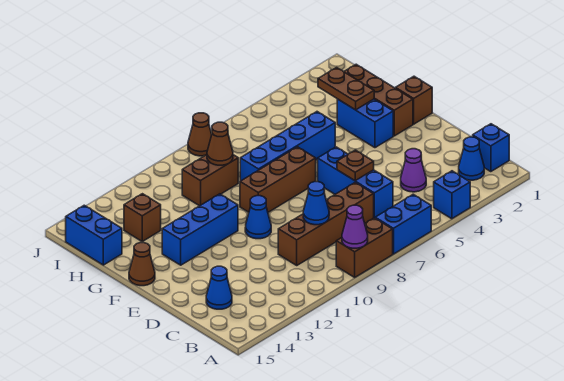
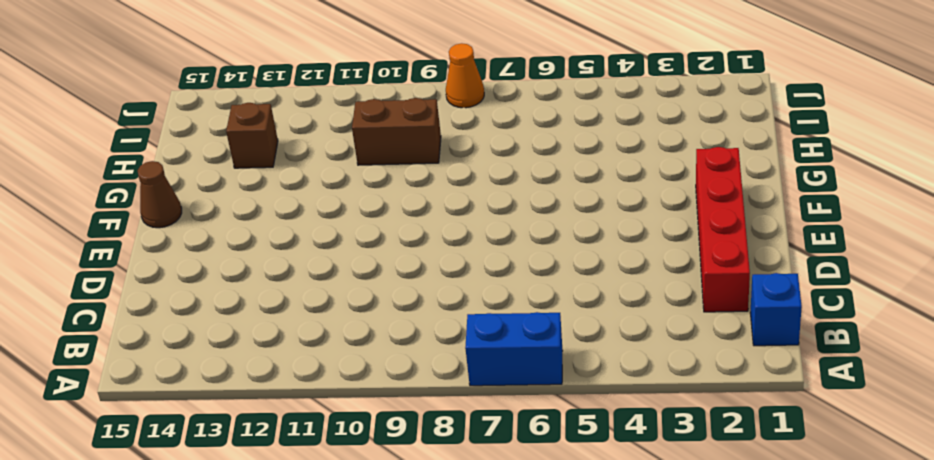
red brick C2:F2 level 1 -> brown brick F2:H2 level 1
orange cone J8 level 1 -> brown cone J8 level 1
none -> blue brick A4 level 1
none -> brown brick A8:A9 level 1
none -> blue cone B2 level 1

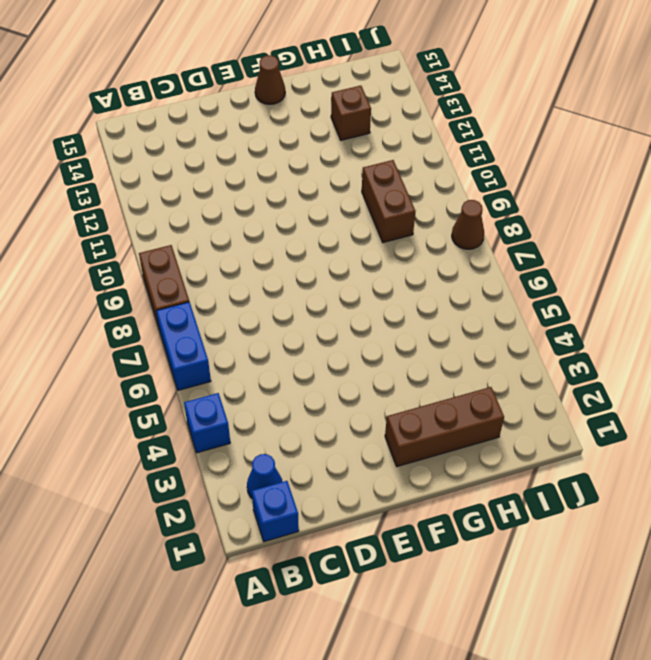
none -> purple cone C4 level 1
none -> blue brick C6:E6 level 1
none -> brown brick C7:C10 level 1

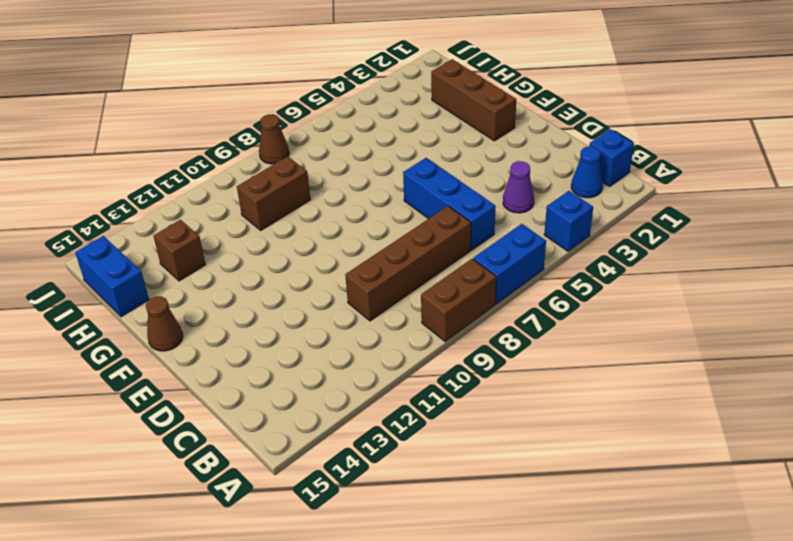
none -> blue cone C14 level 1
none -> blue cone E10 level 1
none -> brown brick F1 level 1

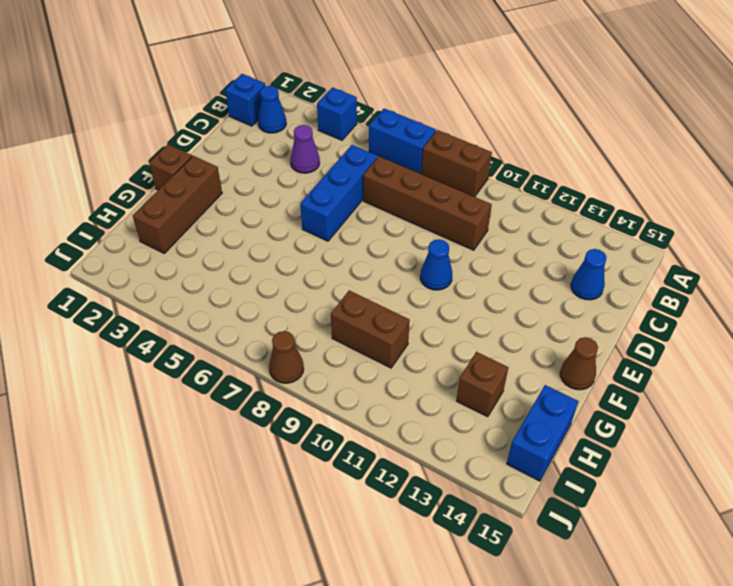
none -> blue brick F3:G3 level 1
none -> brown brick F7:F9 level 1
none -> blue brick F11:F13 level 1

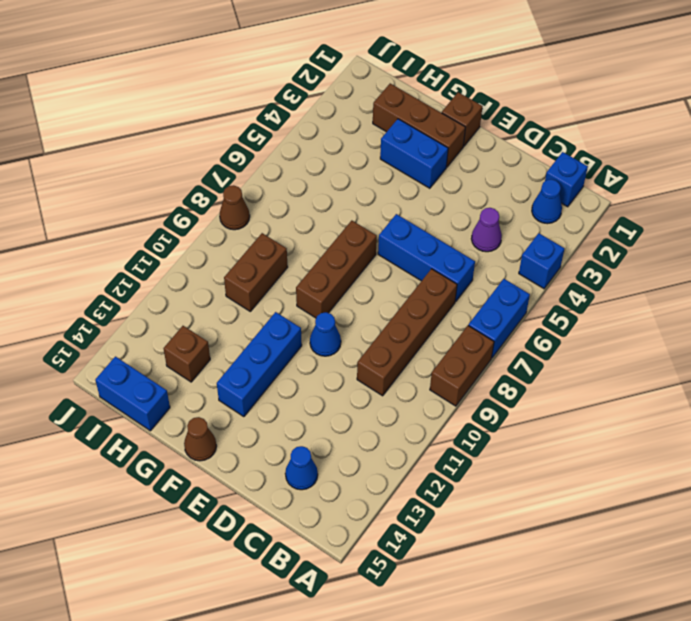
none -> blue brick G5:G8 level 1
none -> purple cone A9 level 2
none -> blue cone C9 level 2

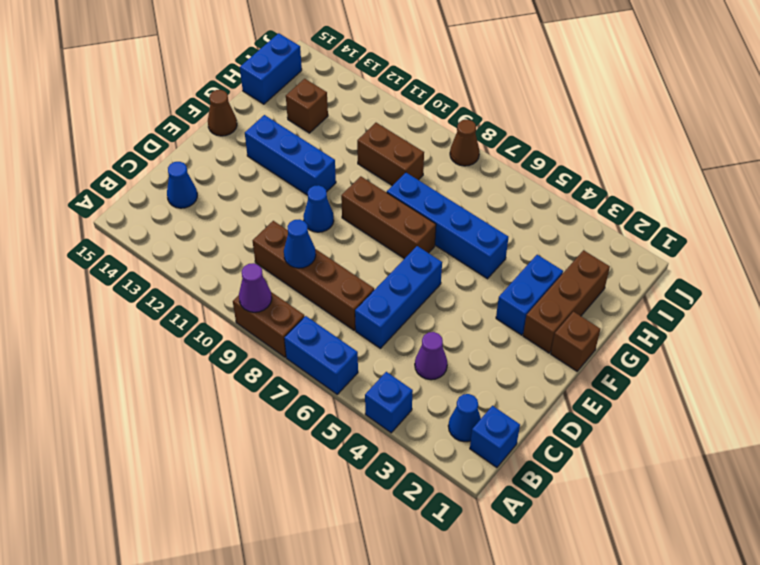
none -> brown plate D6 level 2
none -> brown plate G3:H3 level 2
none -> brown cone H9 level 2

